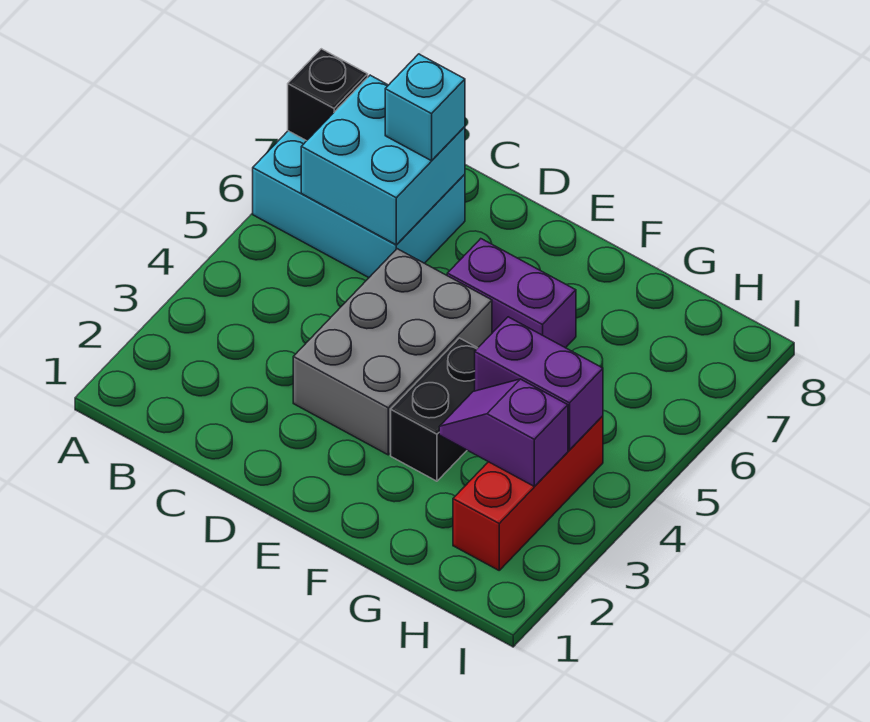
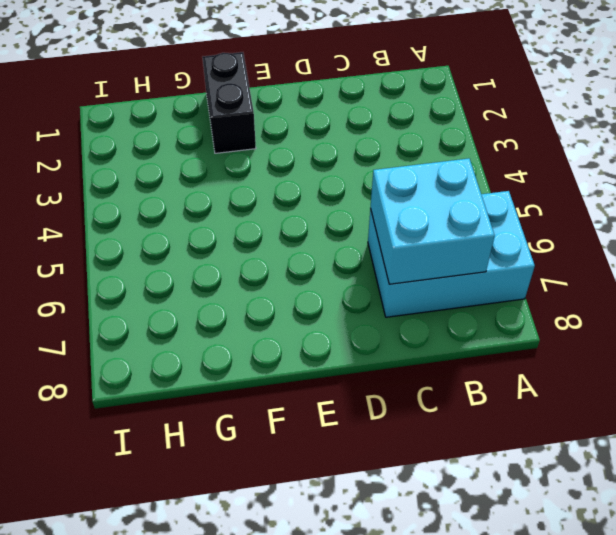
black brick F1:F2 level 1 -> black brick F3:F4 level 1
none -> grey brick D3:E5 level 1
none -> purple brick E6:F6 level 1

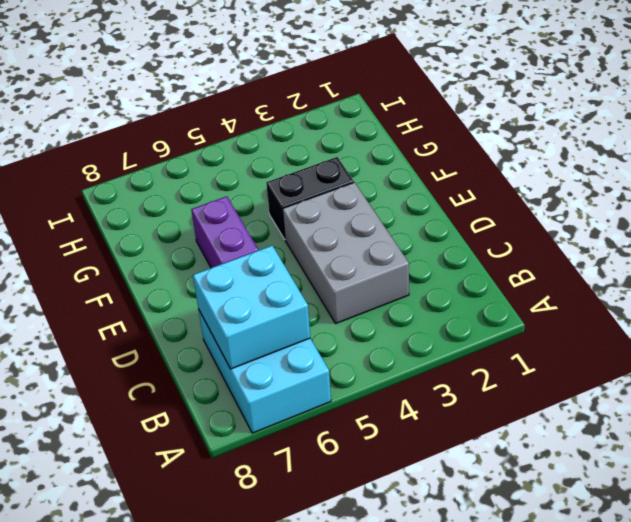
grey brick C3:E4 level 1 -> grey brick D3:E5 level 1
none -> red brick H2:H4 level 1
none -> black brick A7 level 2

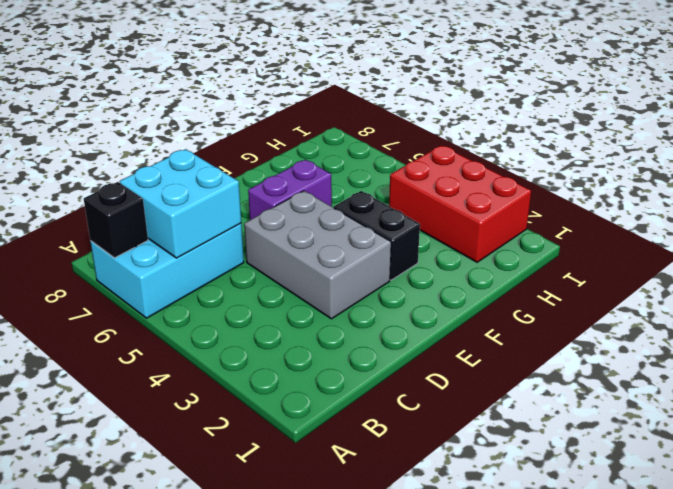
red brick H2:I4 level 1 -> red brick H2:H4 level 1
none -> purple slope G3:H3 level 2 top H
none -> purple brick G4:H4 level 2

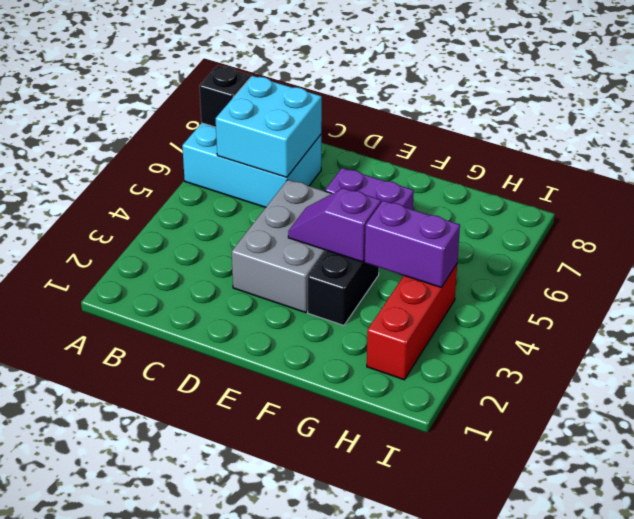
purple slope E4:F4 level 2 top F -> purple slope G3:H3 level 2 top H
none -> cyan brick C7 level 3

